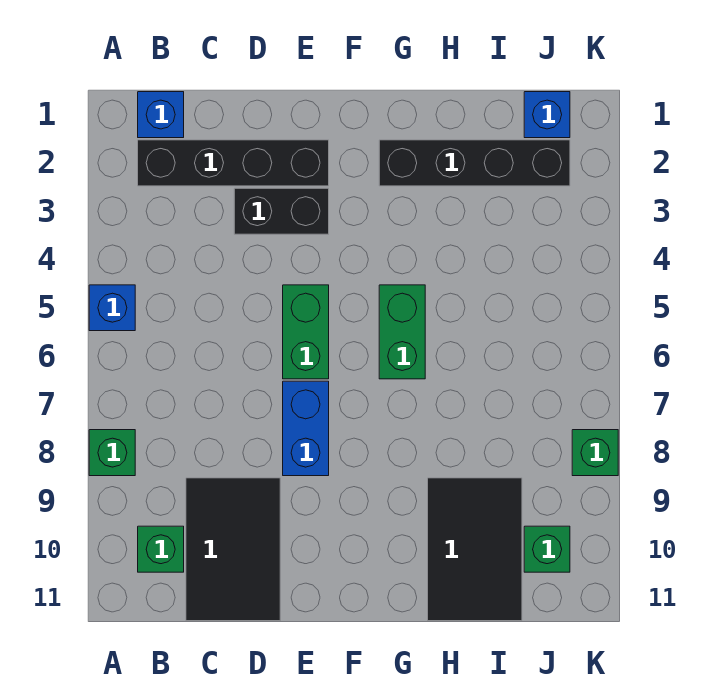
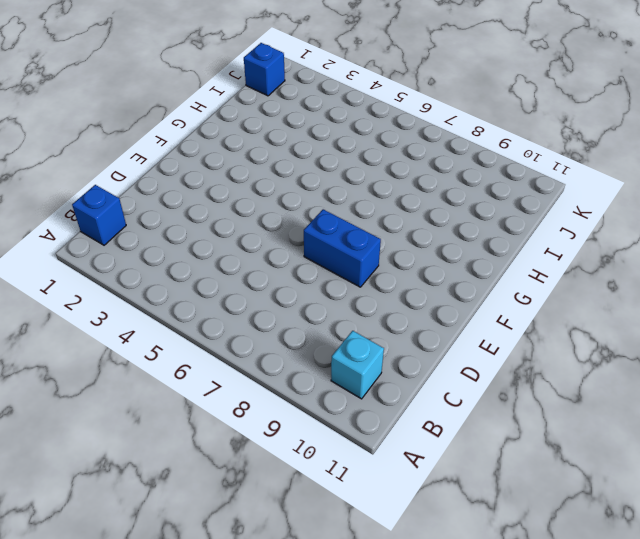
cyan brick B10 level 1 -> green brick B10 level 1
none -> blue brick A5 level 1
none -> green brick A8 level 1
none -> black brick B2:E2 level 1

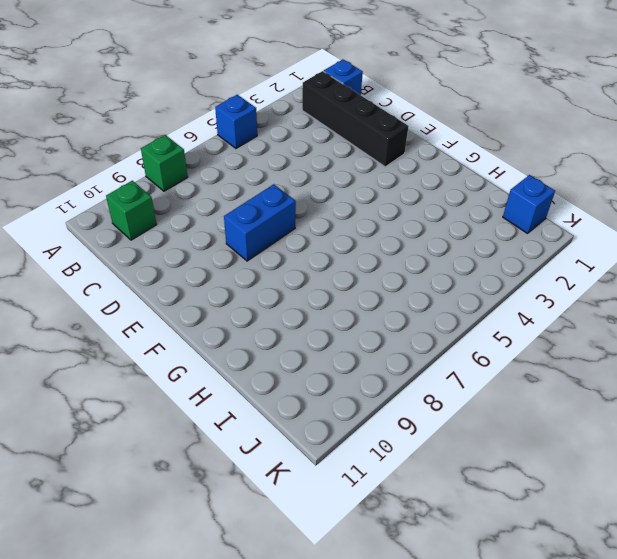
none -> black tile C9:D11 level 1
none -> black brick D3:E3 level 1
none -> green brick E5:E6 level 1

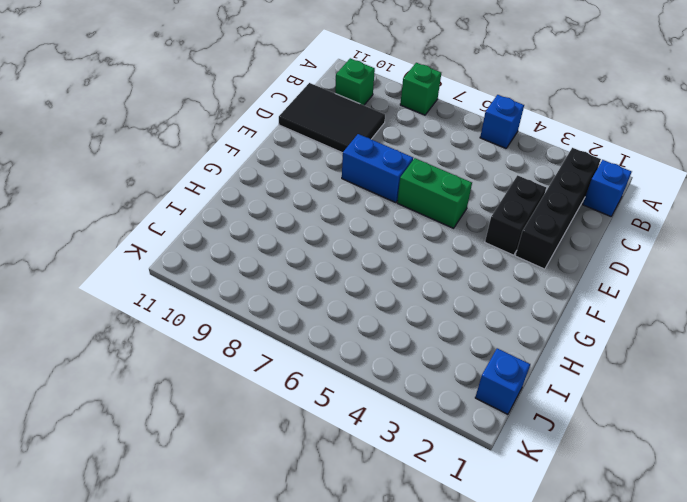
none -> black brick G2:J2 level 1
none -> green brick G5:G6 level 1
none -> black tile H9:I11 level 1

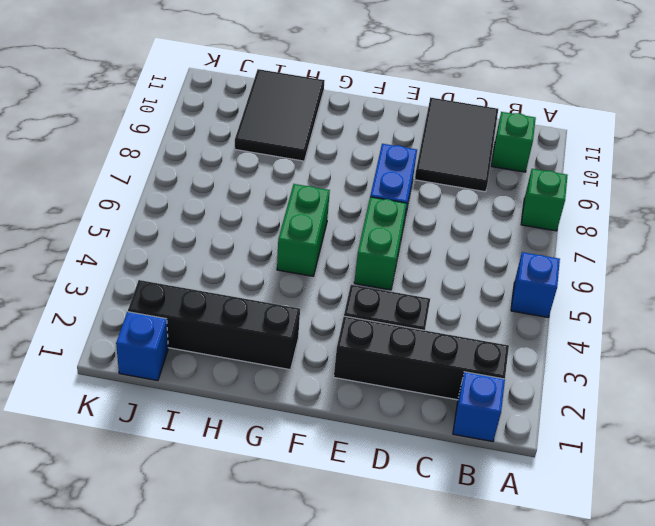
none -> green brick J10 level 1
none -> green brick K8 level 1

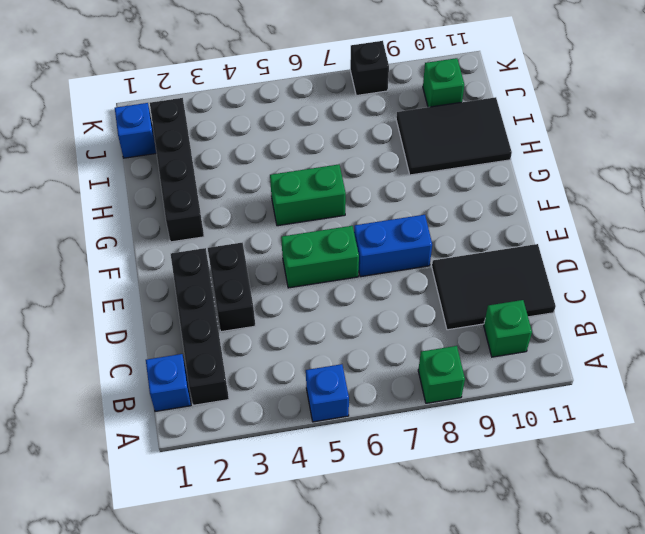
black brick K8 level 1 -> green brick K8 level 1

